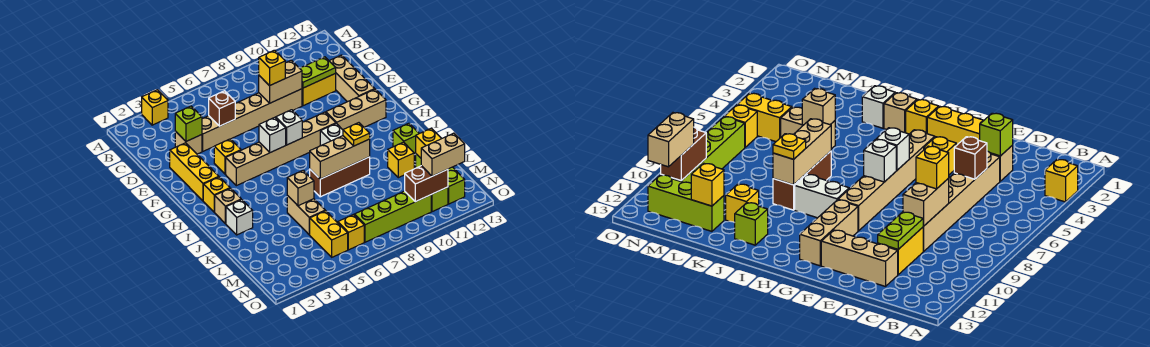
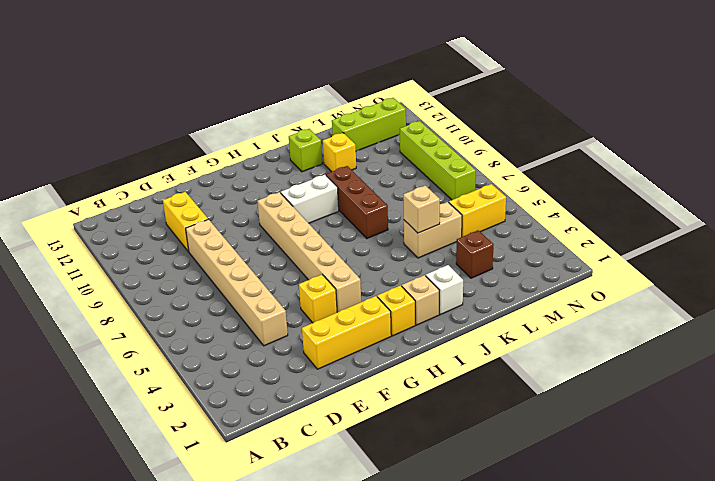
brown brick L3 level 1 -> brown brick D5 level 2
none -> yellow brick A3 level 1
none -> tan brick D3 level 1
none -> tan brick D12:F12 level 1
none -> tan brick G10:G12 level 1

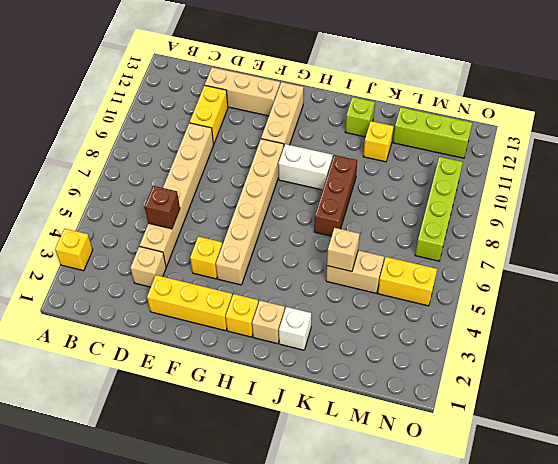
none -> yellow brick N6 level 1
none -> lime brick N11 level 1
none -> lime brick D3 level 2
none -> tan brick D8:D9 level 2

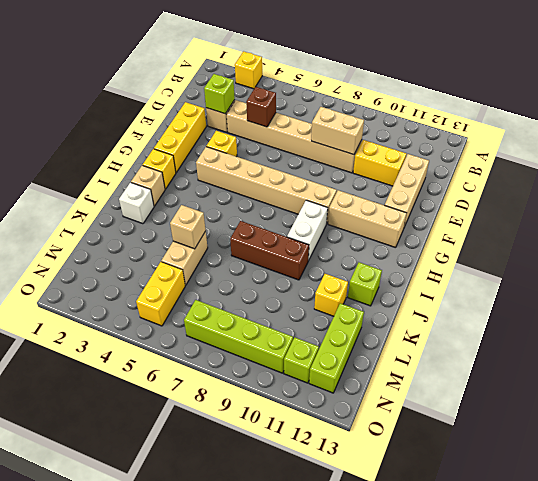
none -> yellow brick N6 level 1
none -> lime plate D10:D11 level 2
none -> white brick G6 level 2
none -> white brick G7 level 2

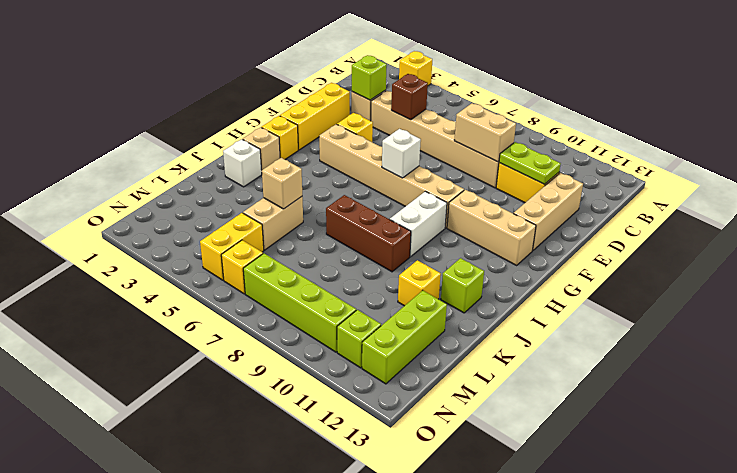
none -> white brick G6 level 2
none -> tan brick J7:J9 level 2
none -> yellow brick L12 level 2
none -> brown brick N10:N11 level 2

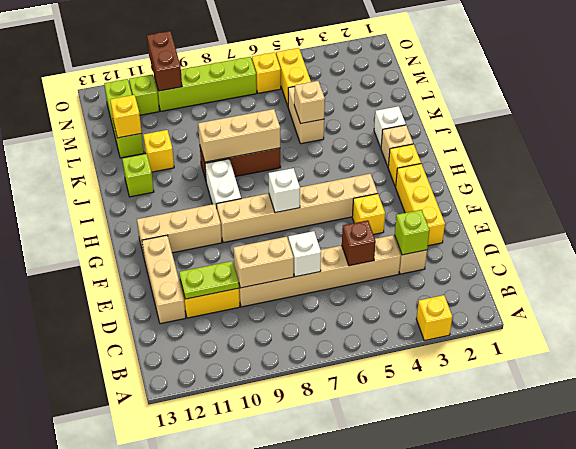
white brick D7 level 2 -> white brick G6 level 2
brown brick N10:O10 level 2 -> brown brick N10:N11 level 2
none -> yellow brick D8 level 3
none -> yellow plate J9 level 3
none -> tan brick N11:N12 level 3

